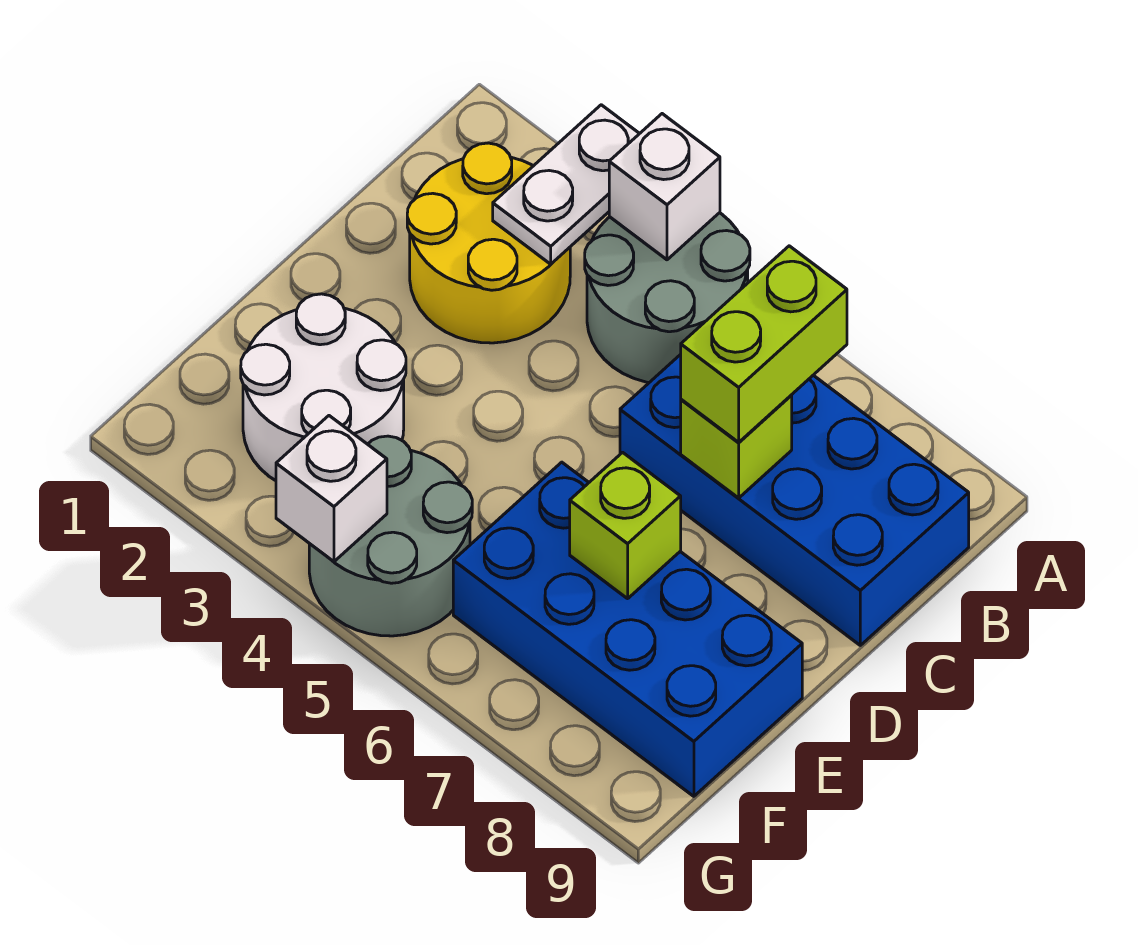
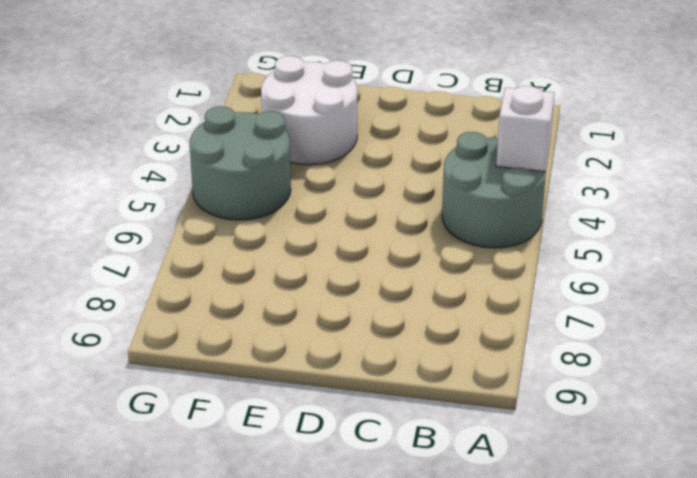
none -> yellow round brick B2:C3 level 1
none -> blue brick B6:C9 level 1
none -> blue brick E6:F9 level 1

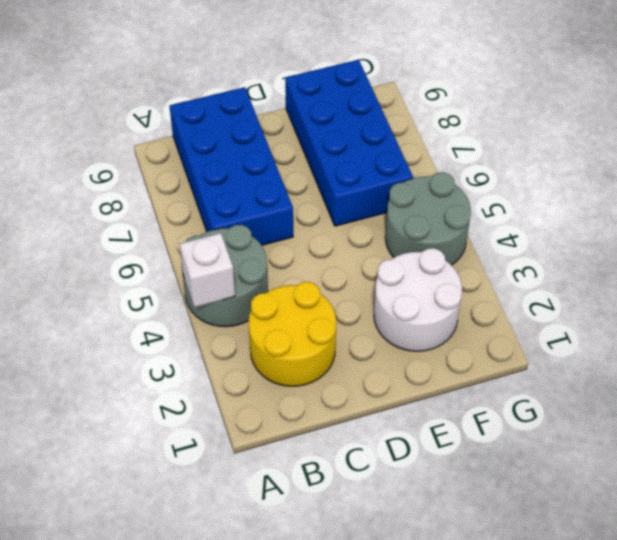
none -> white plate A3:B3 level 2
none -> lime brick C7 level 2
none -> lime brick E7 level 2

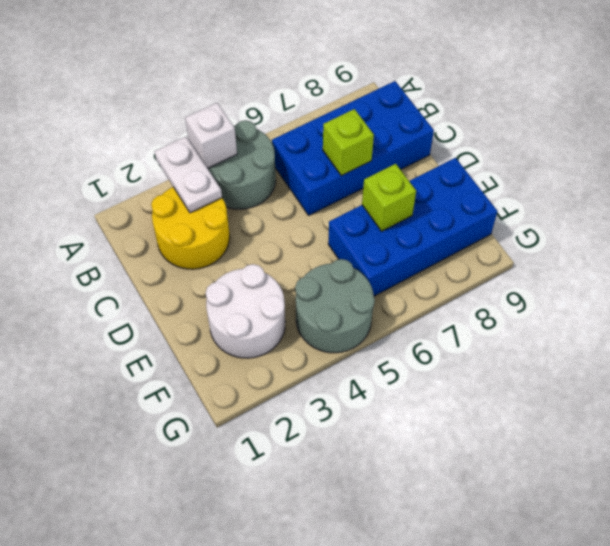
none -> white brick G4 level 2
none -> lime brick B7:C7 level 3

